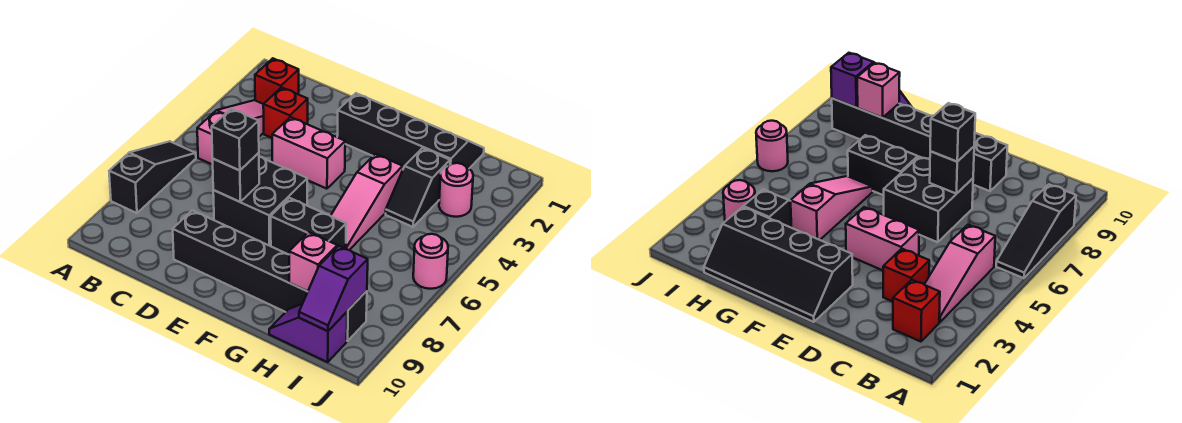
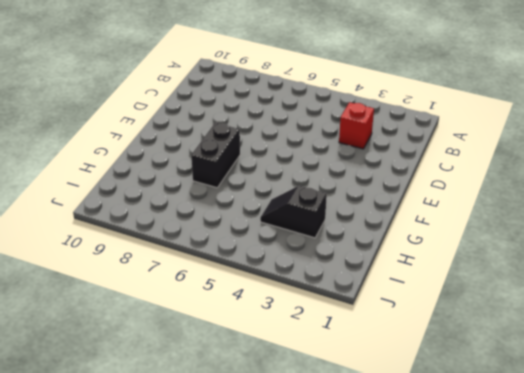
none -> black slope A6:A8 level 1 top 8
none -> red brick B2 level 1
none -> pink slope B3:B5 level 1 top 5

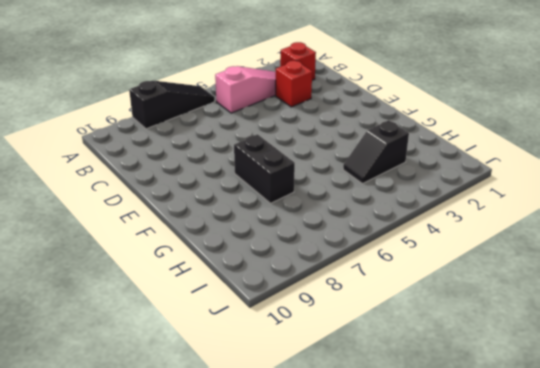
none -> pink brick D4:E4 level 1
none -> black brick D6:E7 level 1
none -> black brick D9:I9 level 1

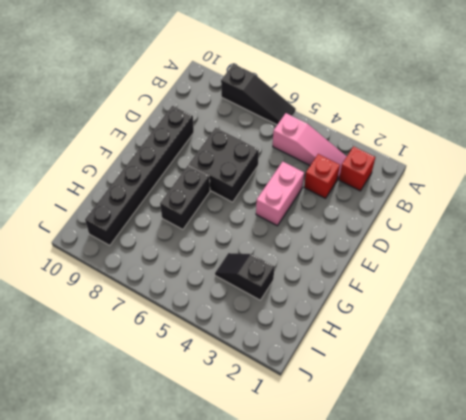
none -> black slope E1:H2 level 1 top 2
none -> pink slope G4:G6 level 1 top 4
none -> purple slope H10:I10 level 1 top I

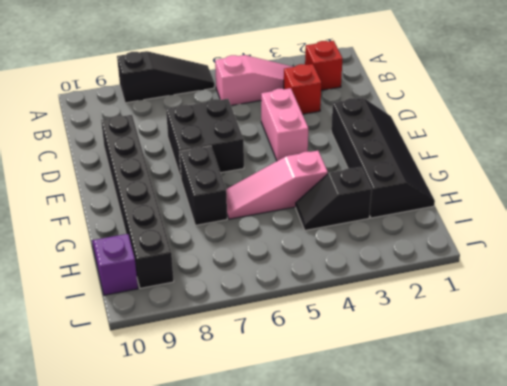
none -> pink round brick I3 level 1
none -> pink round brick J6 level 1
none -> black brick D7 level 2

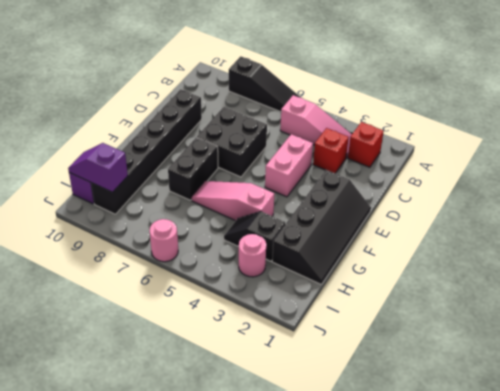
none -> black brick D7 level 2
none -> pink brick H9 level 2
none -> black brick D7 level 3

